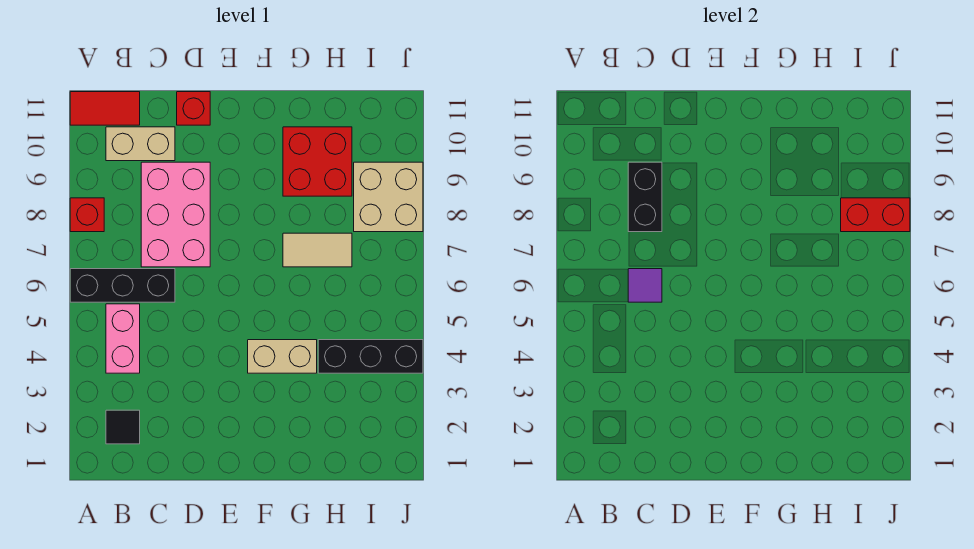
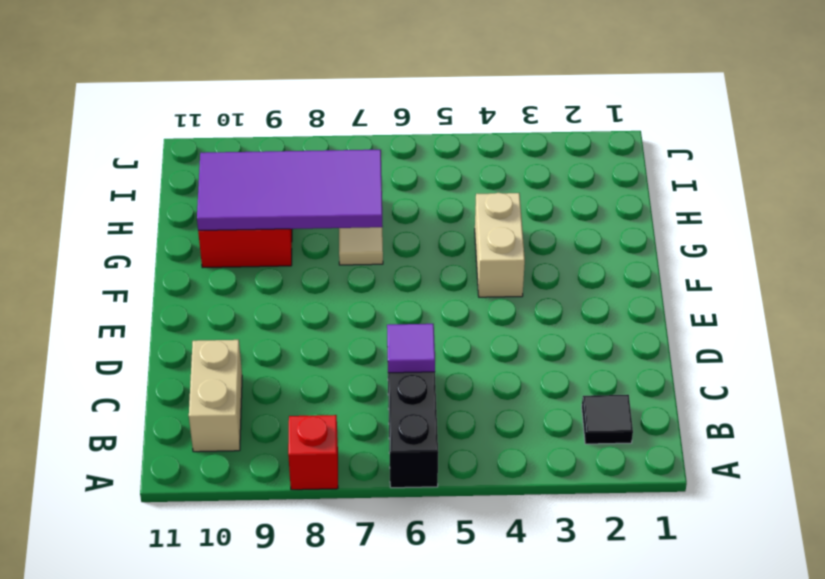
purple tile G7:H10 level 2 -> none
none -> red tile A11:B11 level 1
none -> pink brick B4:B5 level 1
none -> pink brick C7:D9 level 1

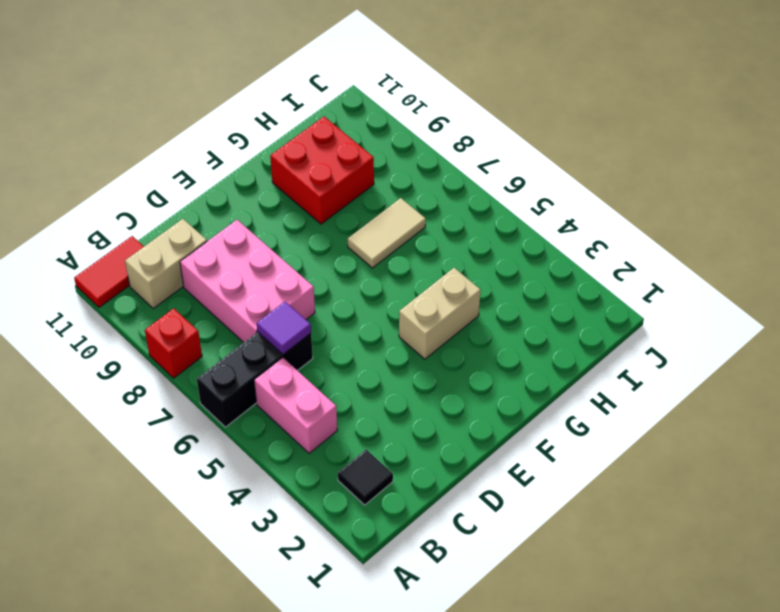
none -> red brick D11 level 1
none -> black brick H4:J4 level 1
none -> tan brick I8:J9 level 1

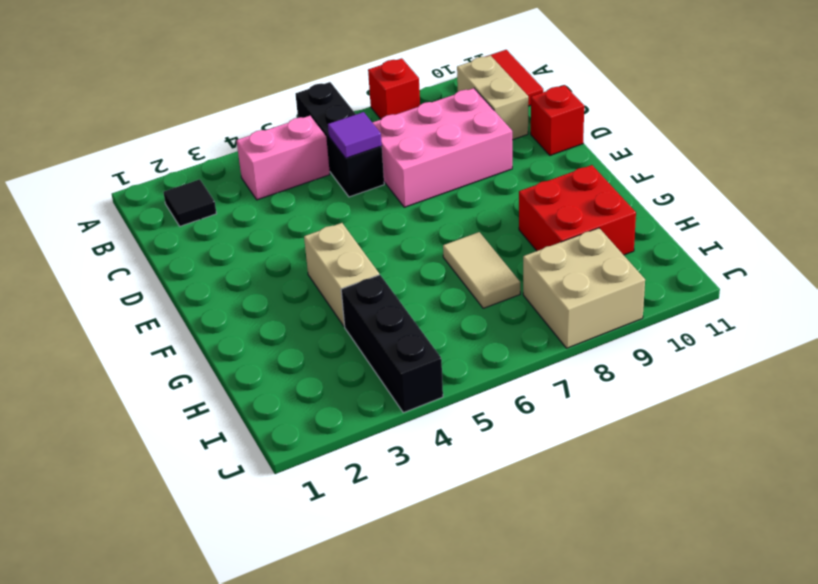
none -> black brick C8:C9 level 2
none -> red brick I8:J8 level 2

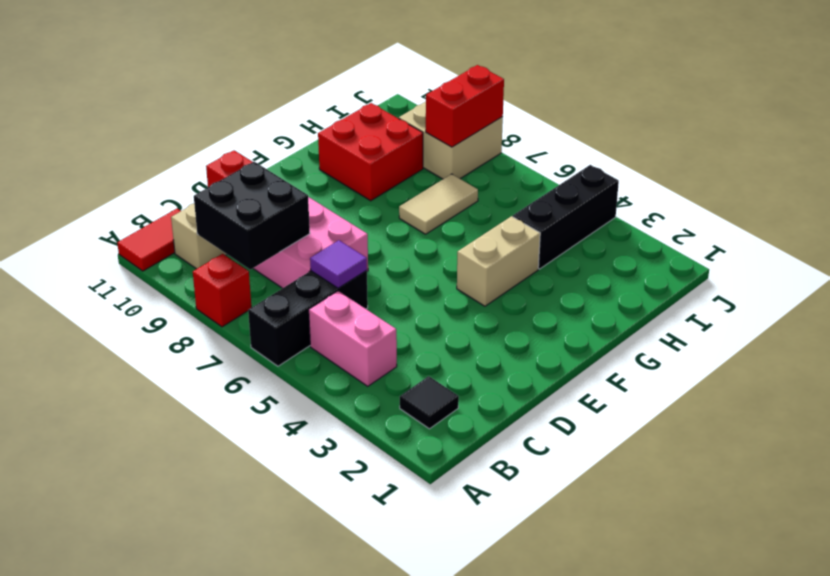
black brick B8:C9 level 2 -> black brick C8:C9 level 2

